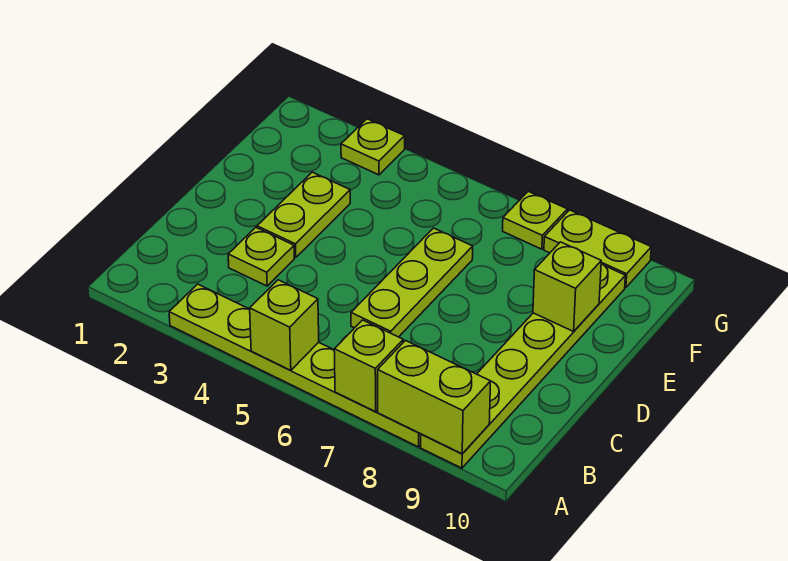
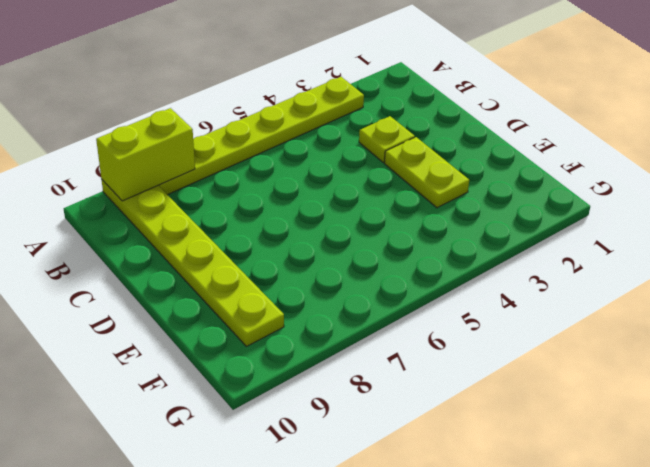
none -> lime plate C6:E6 level 1
none -> lime plate G3 level 1
none -> lime plate G7 level 1

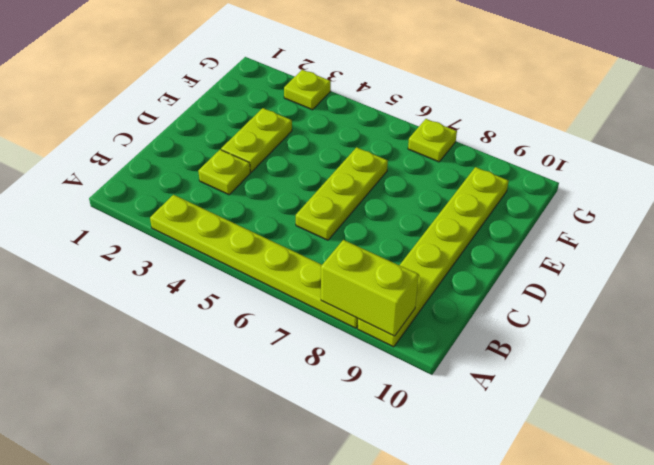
none -> lime plate G8:G9 level 1
none -> lime brick A5 level 2
none -> lime brick A7 level 2

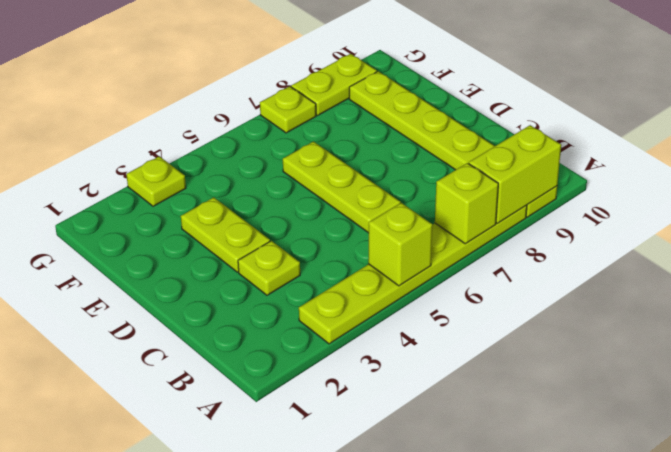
none -> lime brick E9 level 2

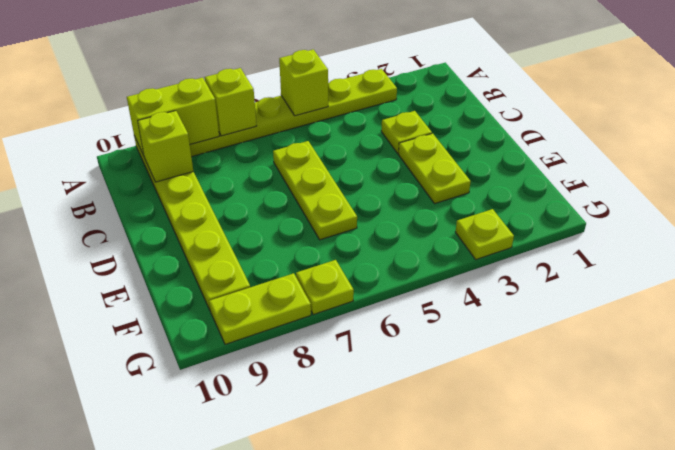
lime brick B9 level 2 -> lime brick E9 level 2

